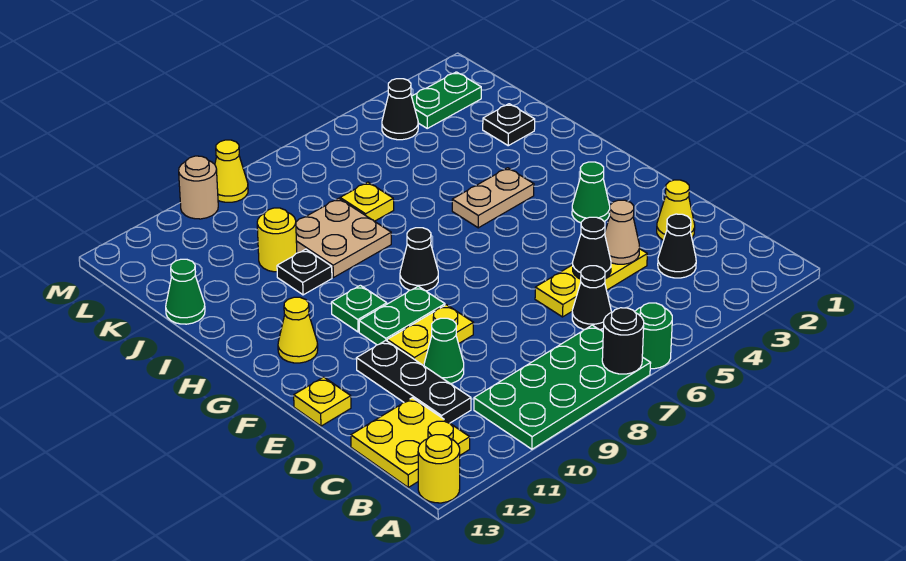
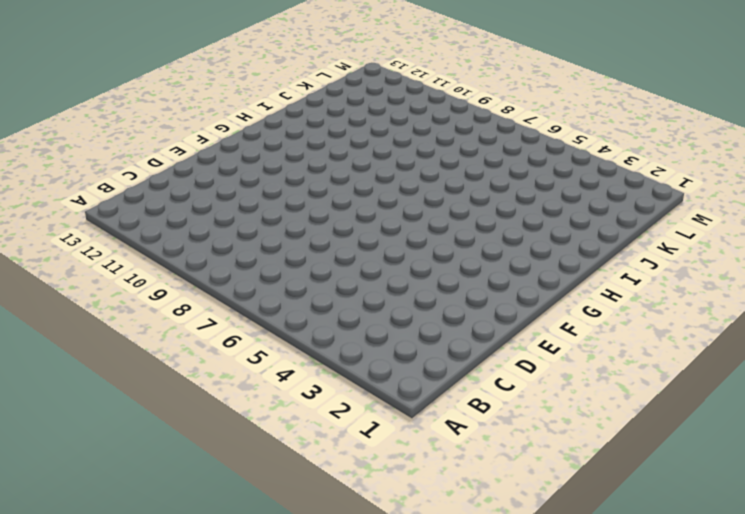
none -> green round brick A6 level 1
none -> green plate A7:B10 level 1
none -> yellow round brick A13 level 1
none -> yellow plate B12:C13 level 1

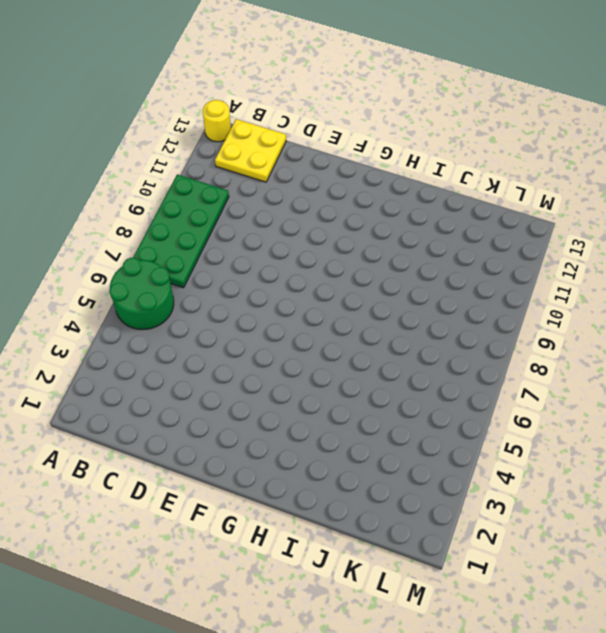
green round brick A5:B6 level 1 -> green round brick A6 level 1
none -> black cone C3 level 1
none -> black cone C6 level 1
none -> black plate C11:E11 level 1
none -> yellow cone D2 level 1

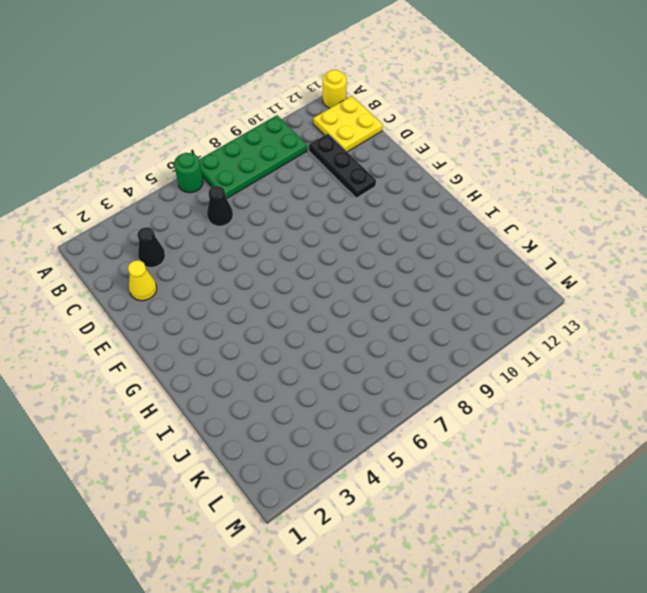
none -> yellow plate D4:D6 level 1
none -> green cone D10 level 1
none -> yellow plate E9:E10 level 1
none -> yellow plate E13 level 1

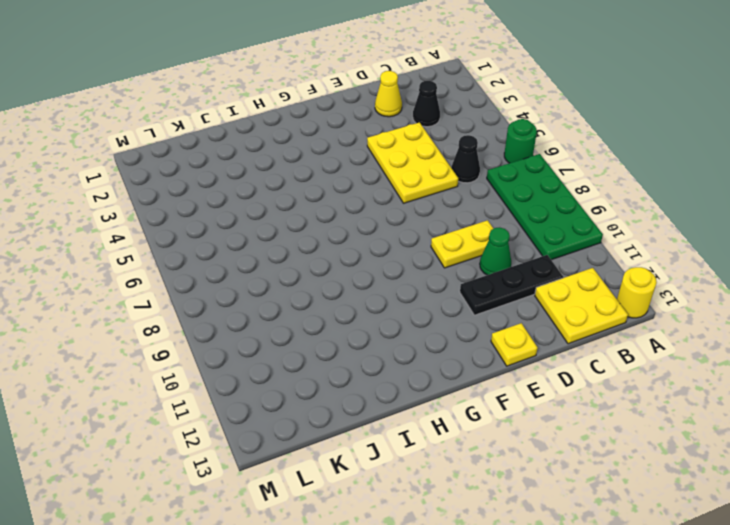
yellow plate D4:E6 level 1 -> yellow plate D4:D6 level 1
yellow plate D9:E9 level 1 -> yellow plate E9:E10 level 1
none -> green cone F3 level 1
none -> green plate F9:F10 level 1
none -> black cone G8 level 1
none -> green plate G10 level 1

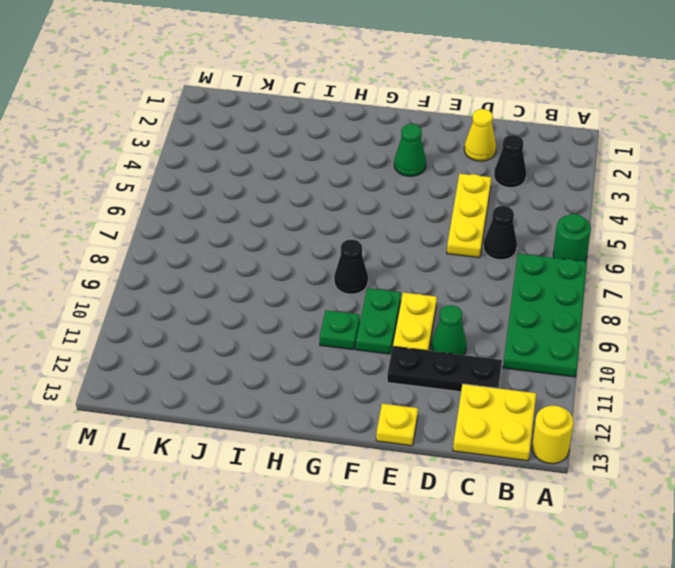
none -> yellow cone G12 level 1
none -> tan plate H4:H5 level 1
none -> tan plate I8:J9 level 1
none -> black plate I10 level 1

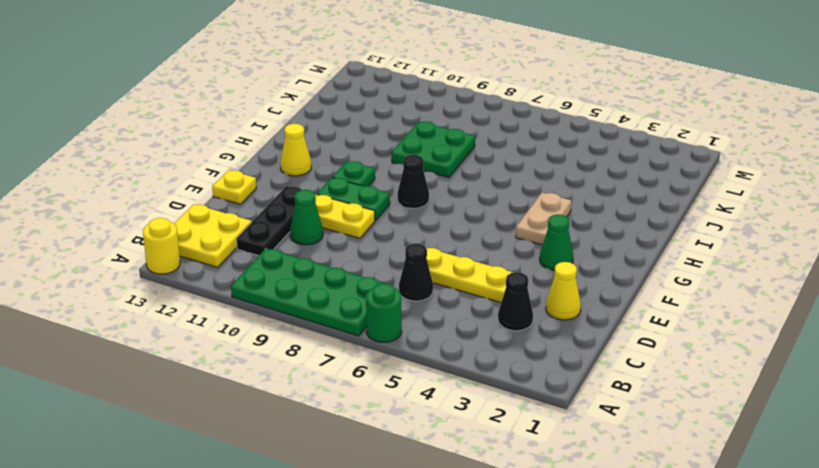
tan plate G4:H4 level 1 -> tan plate H4:H5 level 1
green plate I8:J9 level 1 -> tan plate I8:J9 level 1
none -> black plate I10 level 1
none -> black plate J2 level 1
none -> yellow plate J7 level 1
none -> yellow round brick J10 level 1

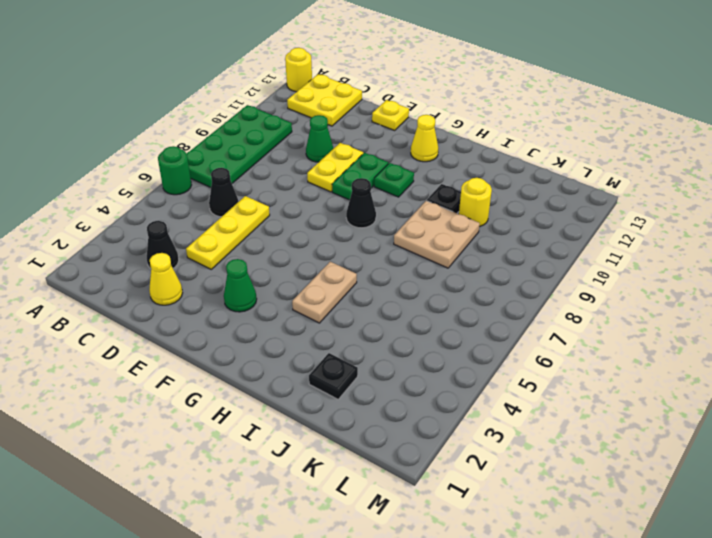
none -> black plate C11:E11 level 1
none -> yellow plate J7 level 1
none -> green cone J13 level 1
none -> green plate L2:L3 level 1

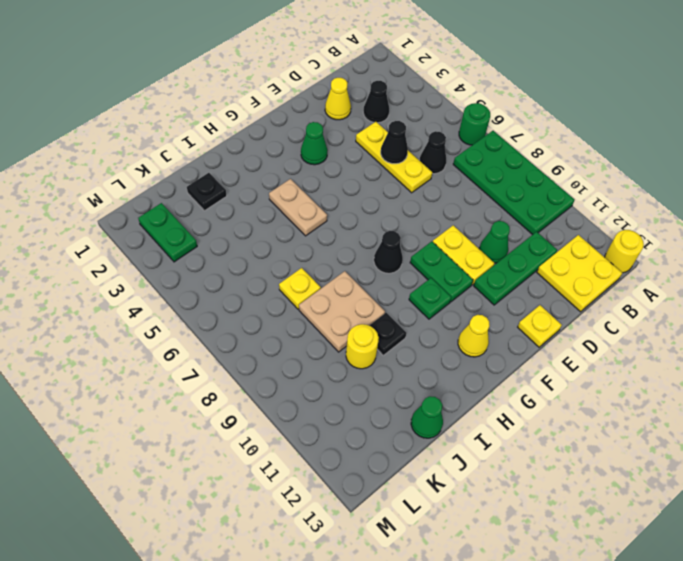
green plate C11:E11 level 1 -> black plate C11:E11 level 1
none -> black cone L4 level 1
none -> yellow cone M9 level 1
none -> tan round brick M10 level 1
none -> black round brick A7 level 2

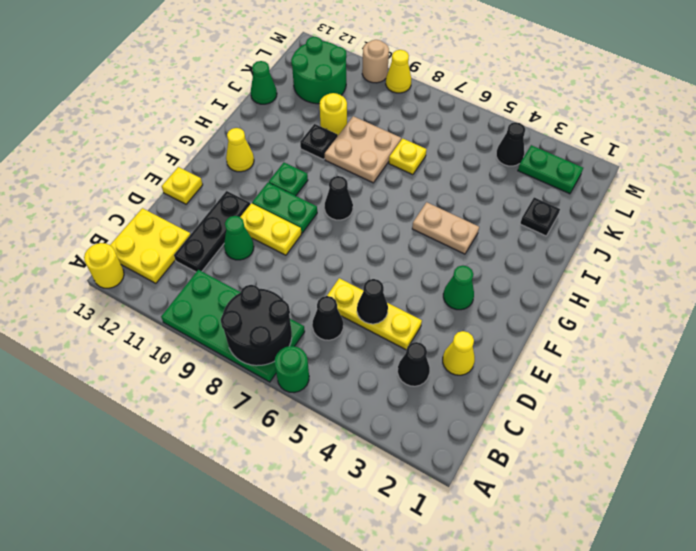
black round brick A7:B8 level 2 -> black round brick A7 level 2
green round brick K11:L12 level 1 -> none
none -> tan cone D4 level 2

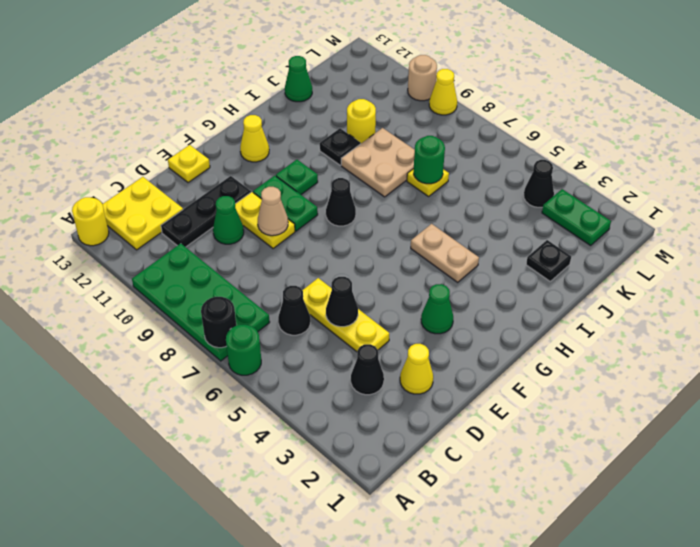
tan cone E9 level 2 -> tan cone D4 level 2
green round brick J7 level 2 -> none

